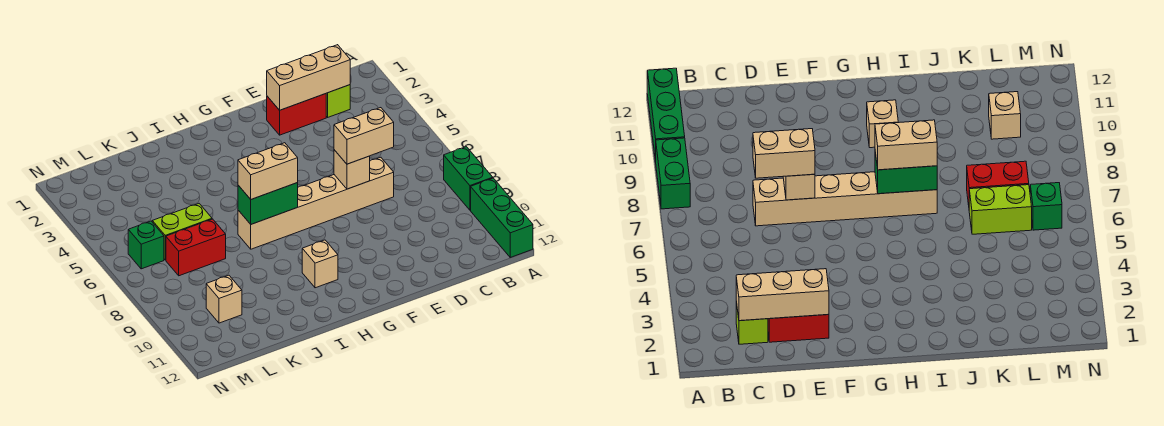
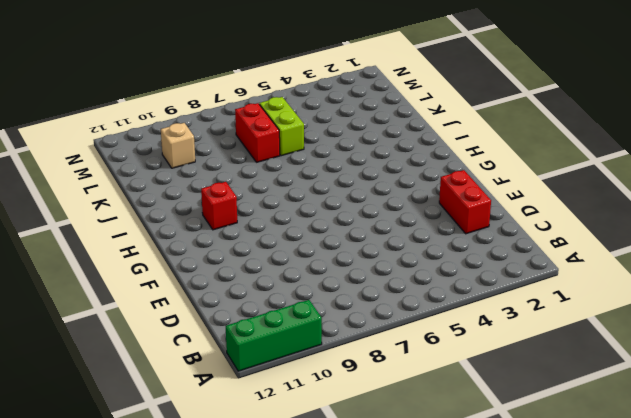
red brick H10 level 1 -> tan brick H10 level 1
none -> green brick A8:A9 level 1
none -> lime brick C2 level 1
none -> tan brick D7:I7 level 1

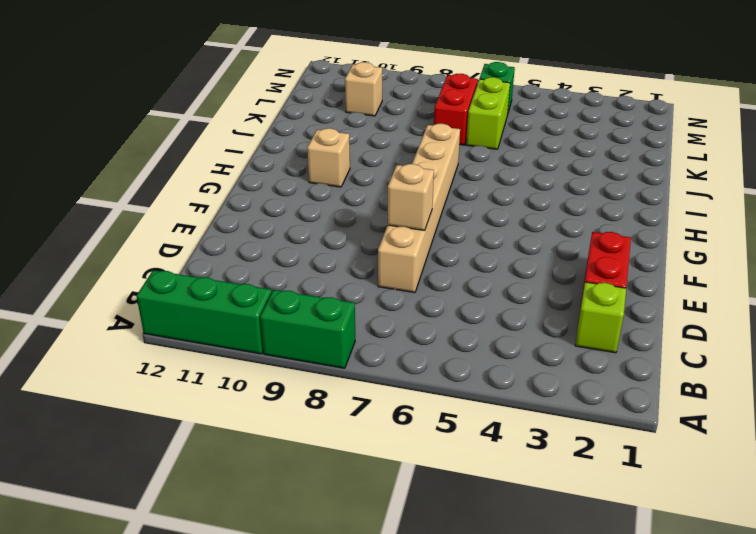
none -> tan brick C2:E2 level 2
none -> green brick H7:I7 level 2
none -> tan brick D7:E7 level 3

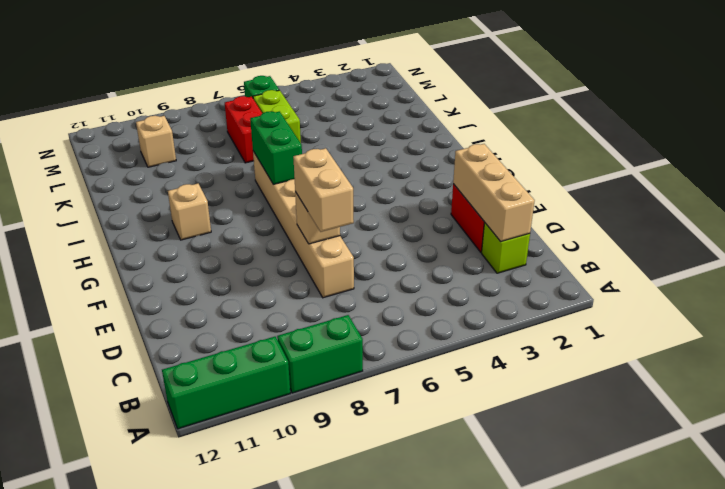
none -> tan brick H7:I7 level 3

